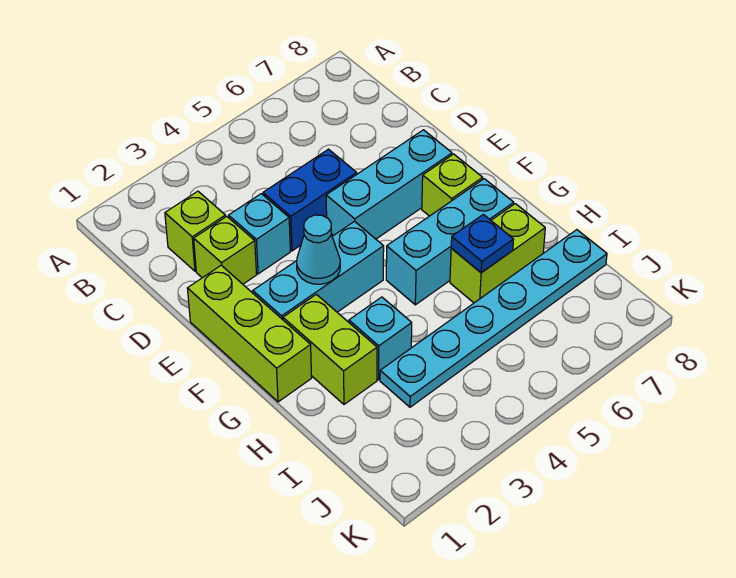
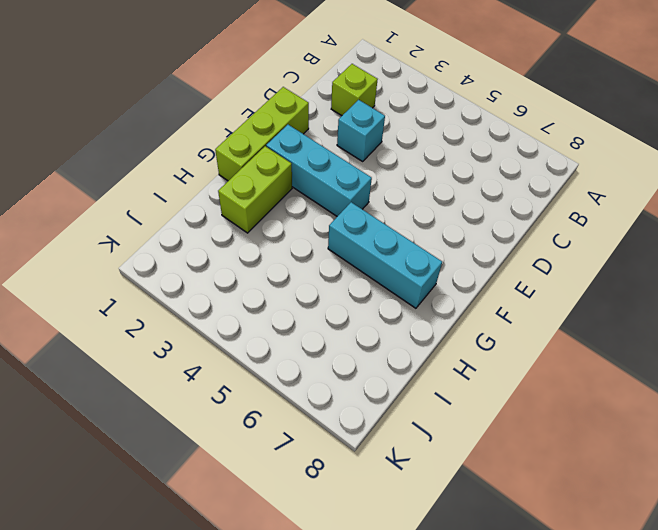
none -> lime brick D2 level 1
none -> blue brick D4:D5 level 1
none -> cyan brick E5:E7 level 1

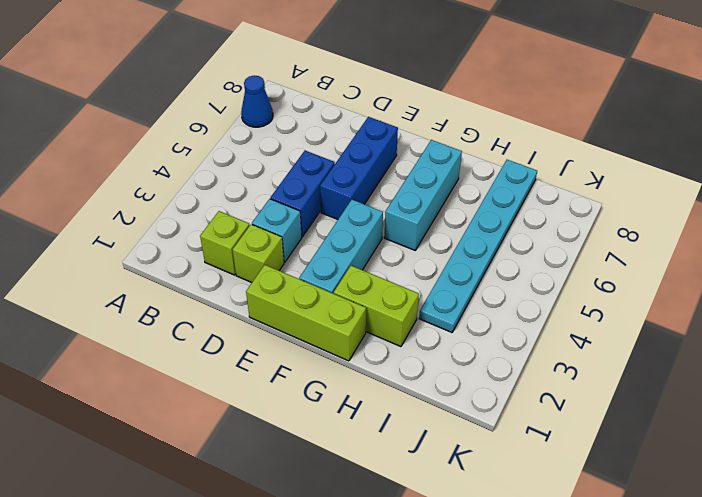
blue cone A7 level 1 -> none
blue brick E5:E7 level 1 -> cyan brick E5:E7 level 1
none -> lime brick F7 level 1
none -> cyan brick H3 level 1
none -> lime brick H6:H7 level 1

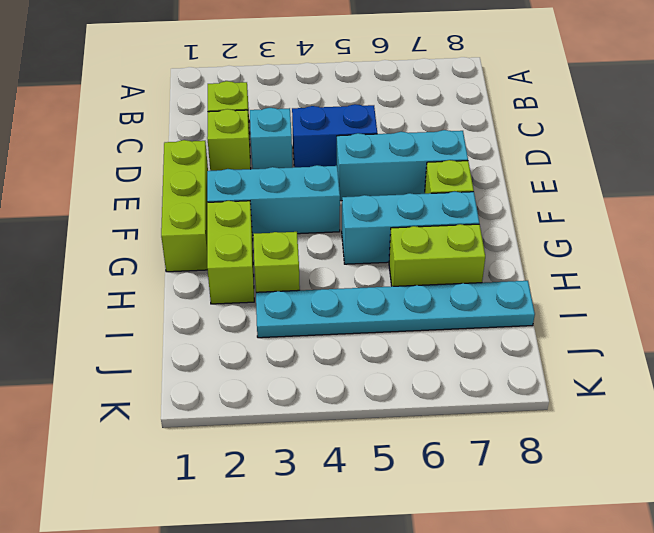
lime brick H3 level 1 -> cyan brick H3 level 1
none -> cyan cone F3 level 2
none -> blue plate H6 level 2

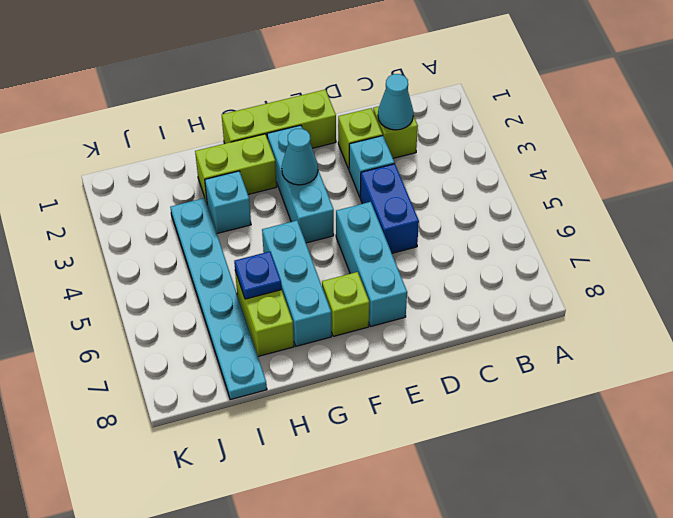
cyan cone C2 level 2 -> none

